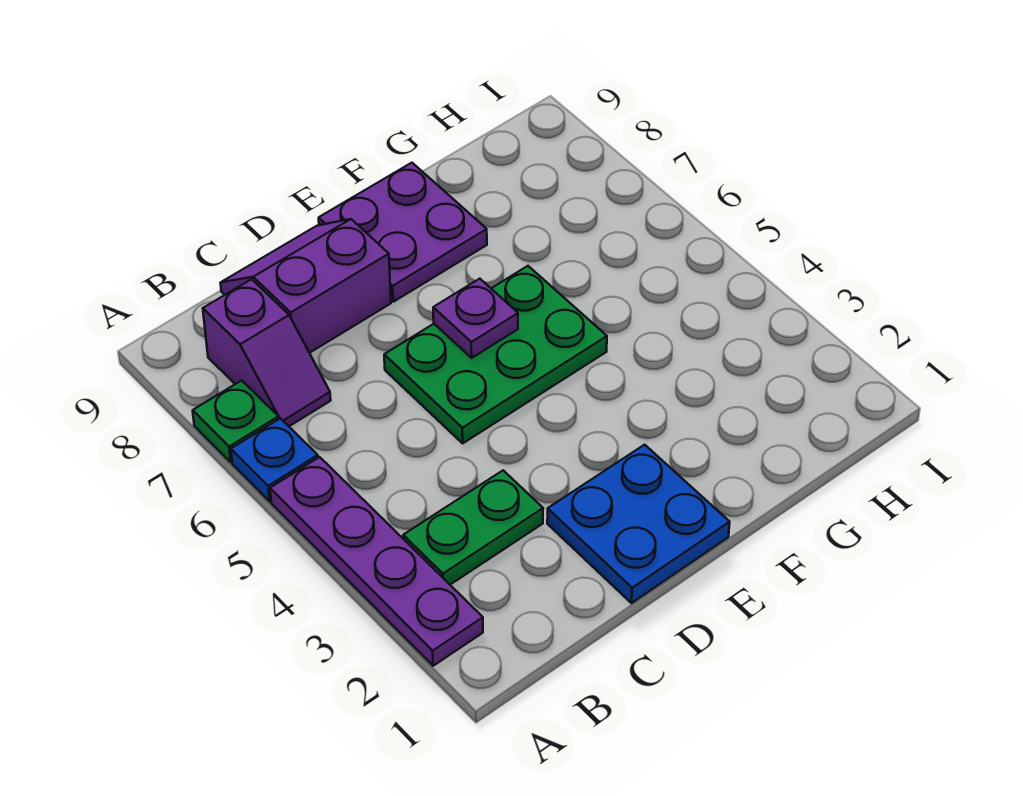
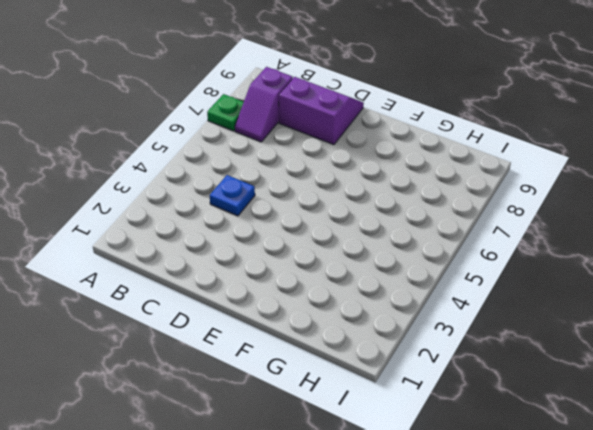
blue plate C4 level 1 -> blue plate A6 level 1
none -> purple plate A2:A5 level 1
none -> green plate B3:C3 level 1

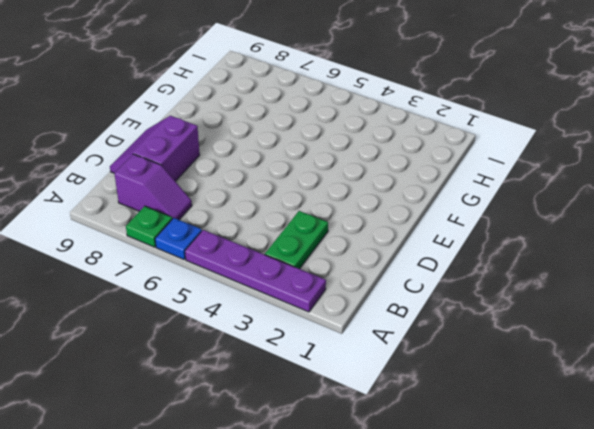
none -> blue plate D1:E2 level 1
none -> green plate D5:F6 level 1

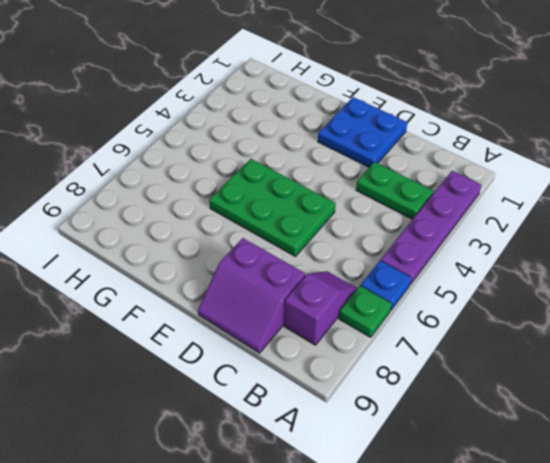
none -> purple plate E8:F9 level 1
none -> purple plate E6 level 2

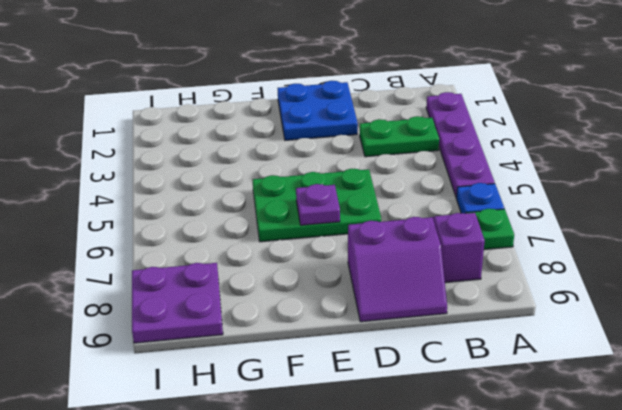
purple plate H8:I9 level 1 -> purple plate E8:F9 level 1

